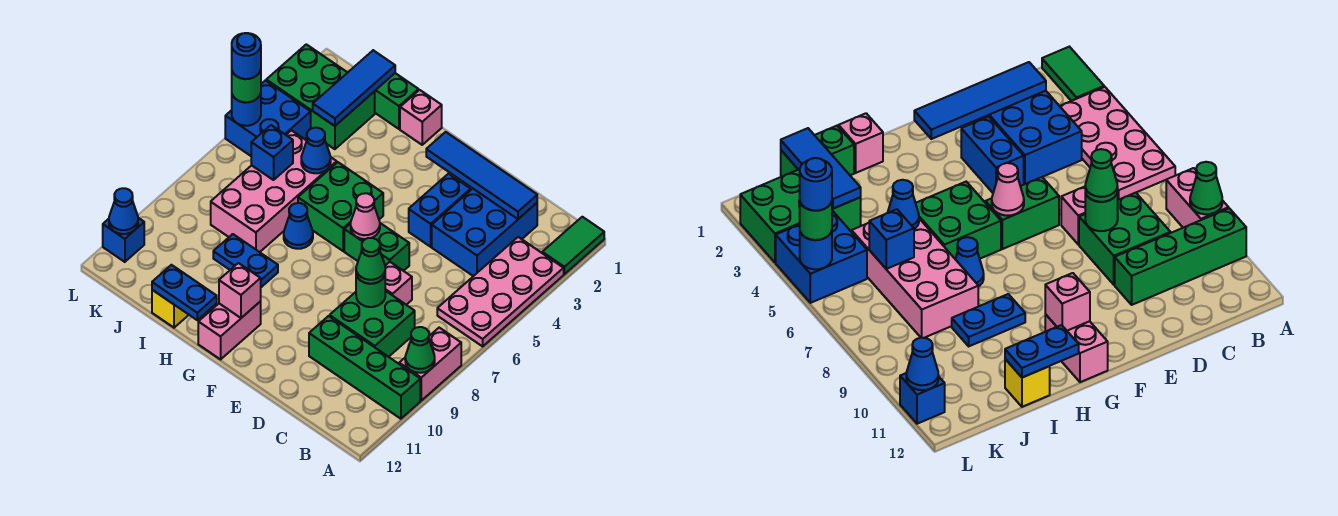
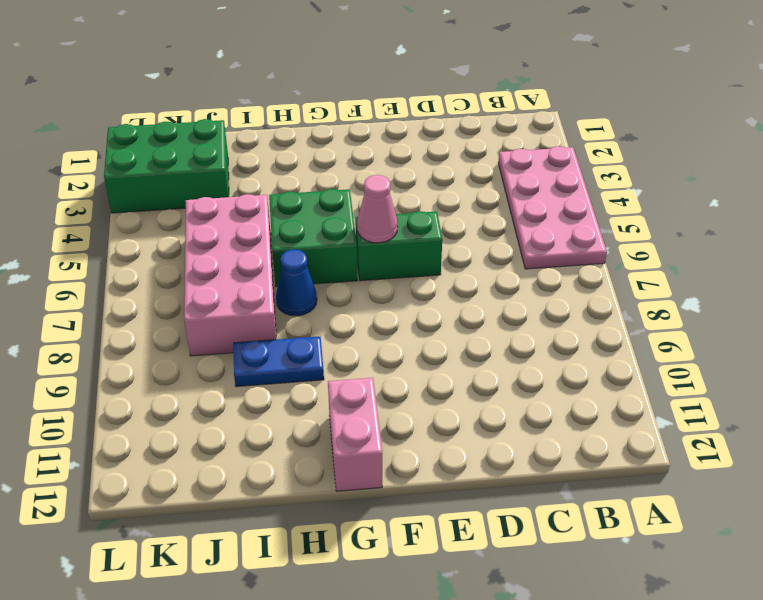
none -> green tile A1:A2 level 1
none -> pink brick A8:A9 level 1
none -> green brick A10:D10 level 1
none -> blue brick C2:D4 level 1

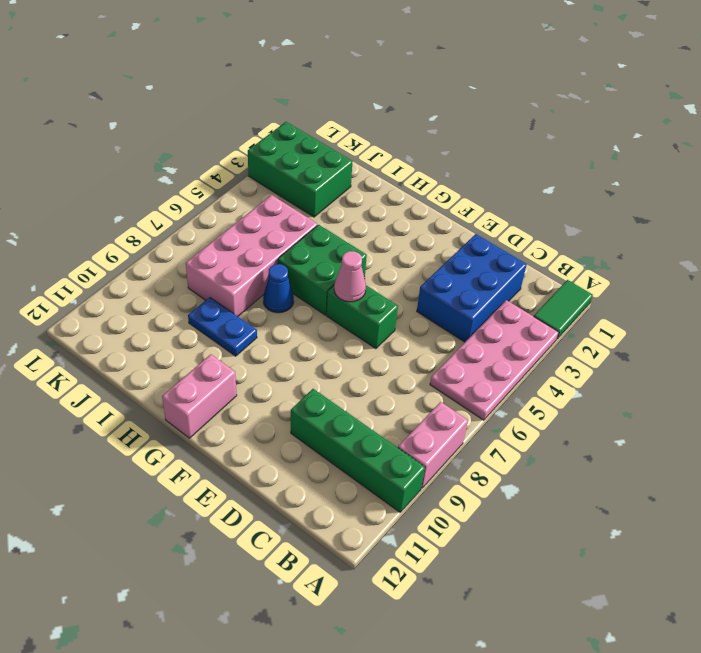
none -> green brick C8:D9 level 1
none -> pink brick D7 level 1
none -> blue brick E3:E4 level 1
none -> pink brick H1 level 1

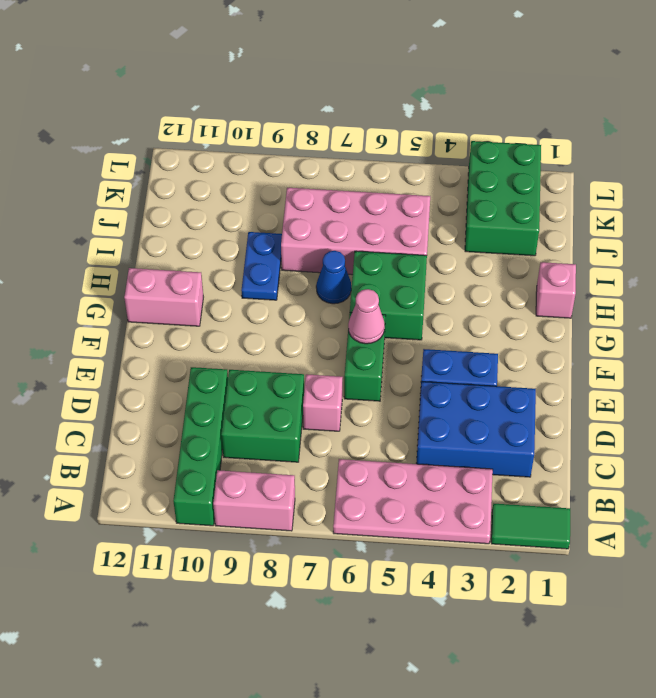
none -> green brick I1:J1 level 1
none -> yellow brick I12 level 1
none -> blue brick K4:L5 level 1
none -> blue brick L11 level 1

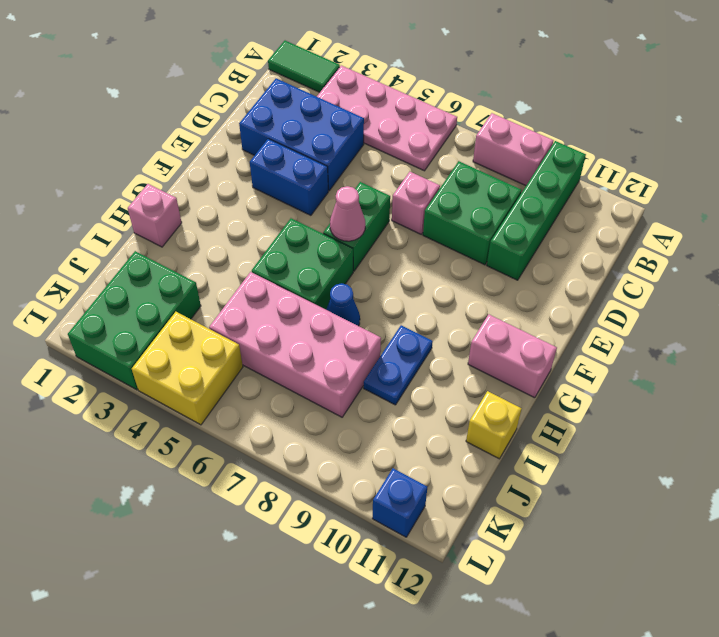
yellow brick K4:L5 level 1 -> blue brick K4:L5 level 1
none -> green brick I1:J1 level 1
none -> green cone A9 level 2
none -> blue tile C2:F2 level 2
none -> green round brick D8 level 2

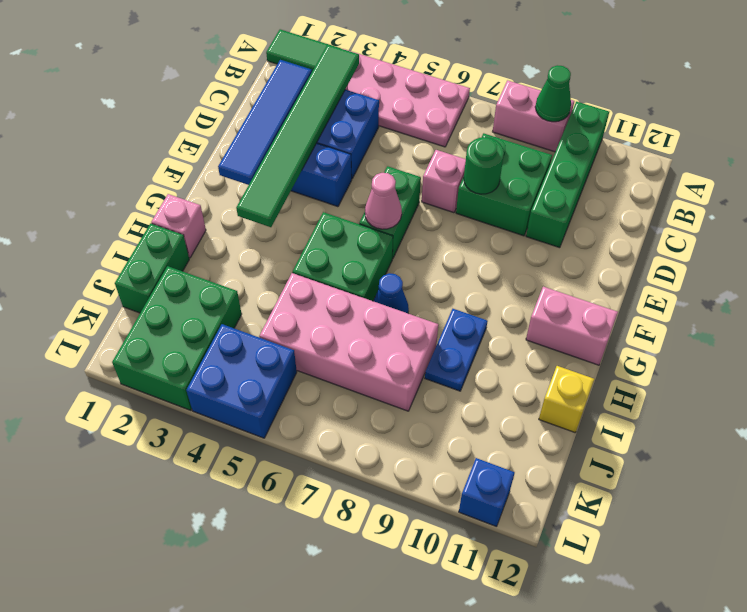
green tile B3:G3 level 2 -> none
none -> pink brick G11 level 2
none -> blue plate H12:I12 level 2
none -> blue cone I5 level 2
none -> blue tile J1:J3 level 2

